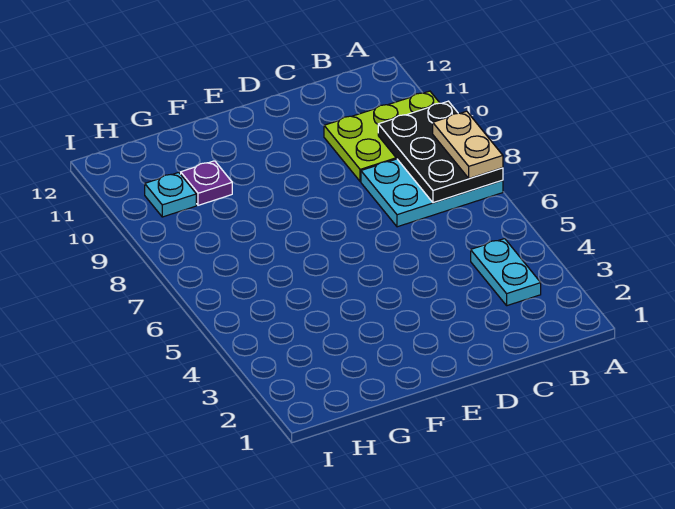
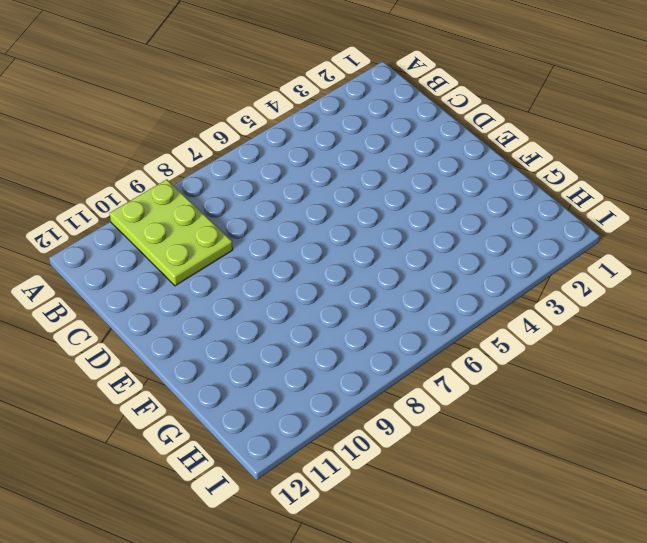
none -> cyan plate A7:C8 level 1
none -> cyan plate B3:B4 level 1

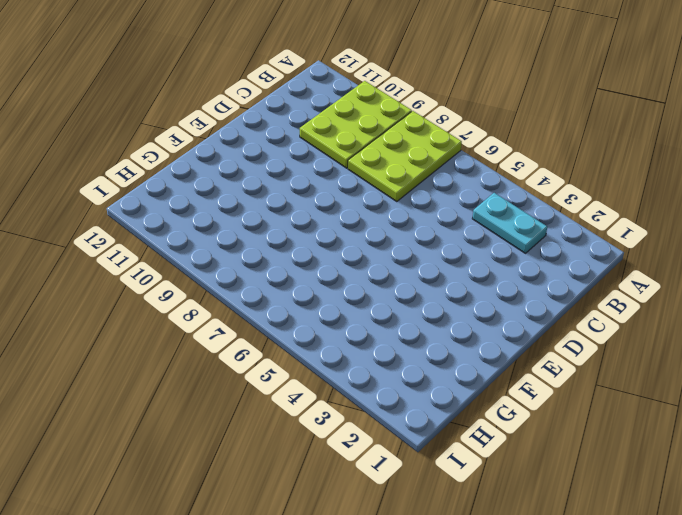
lime plate A7:C8 level 1 -> cyan plate A7:C8 level 1
none -> purple plate G10 level 1
none -> cyan plate H10 level 1

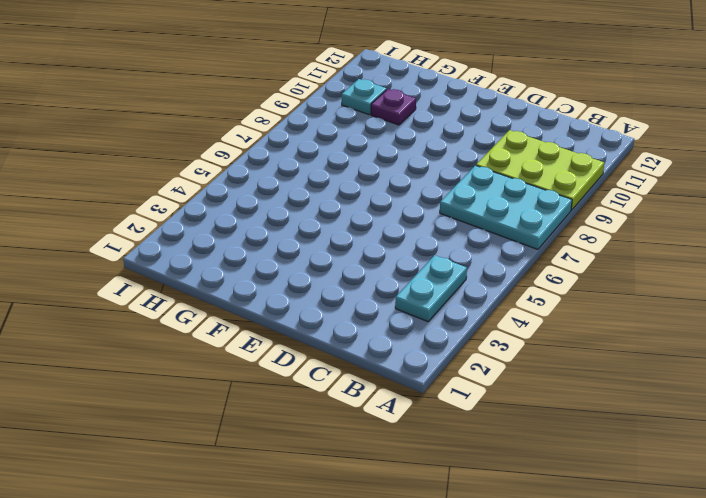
none -> black plate A7:B9 level 2
none -> tan plate A7:A8 level 3

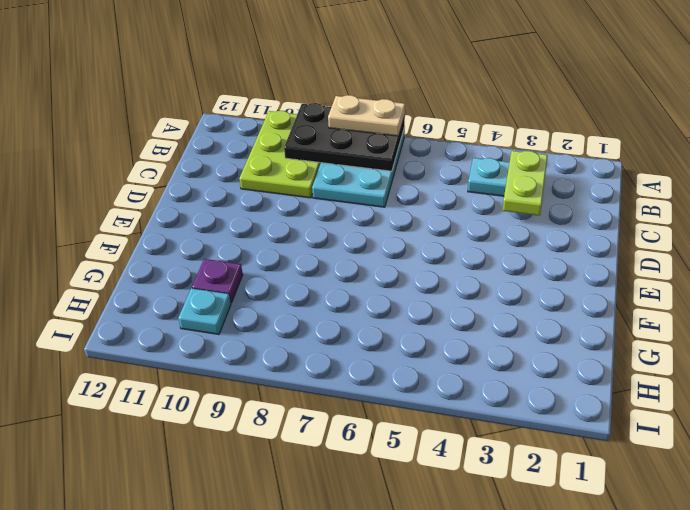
lime plate B3:C3 level 2 -> none

